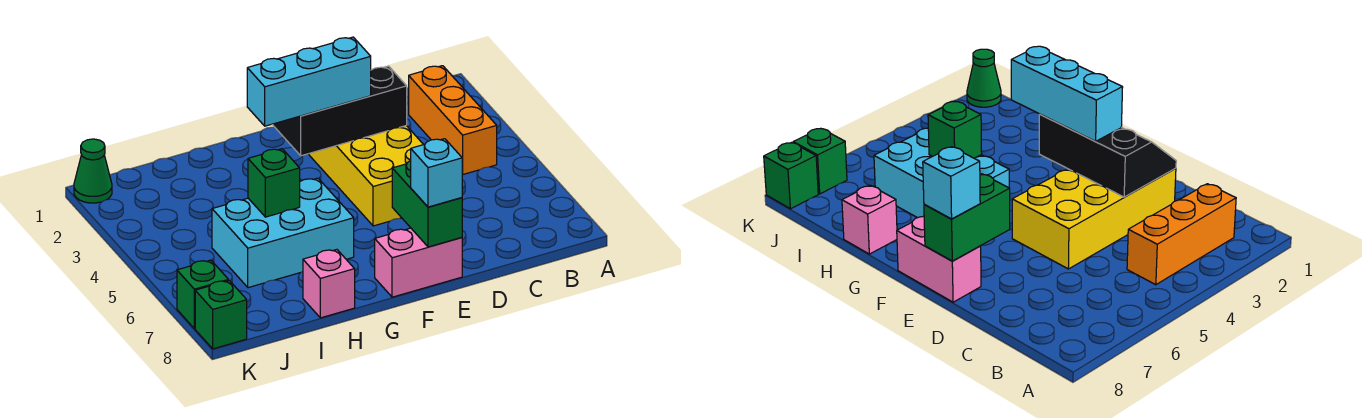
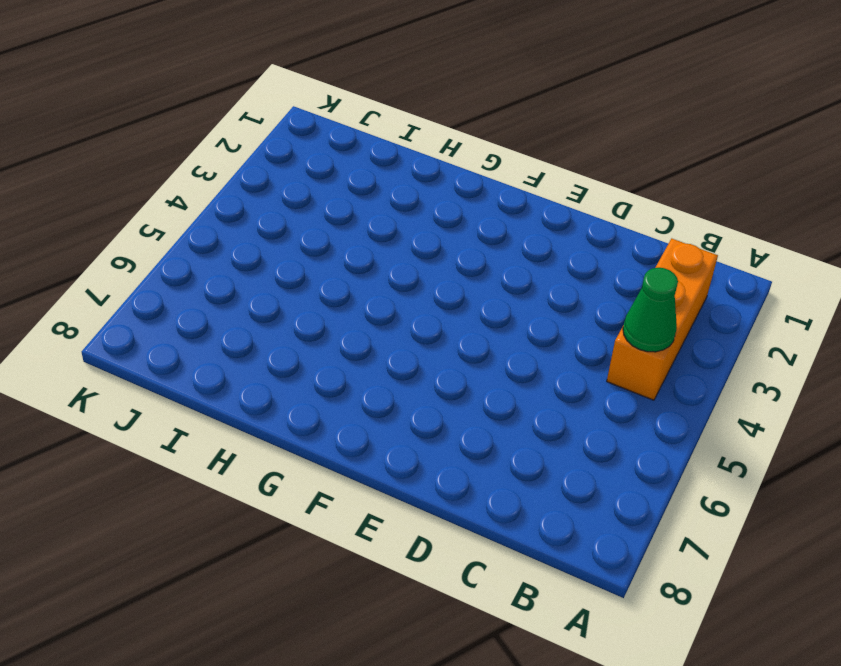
green cone B4 level 2 -> green cone K1 level 1
none -> yellow brick D2:E5 level 1
none -> pink brick E8:F8 level 1
none -> cyan brick G5:I6 level 1

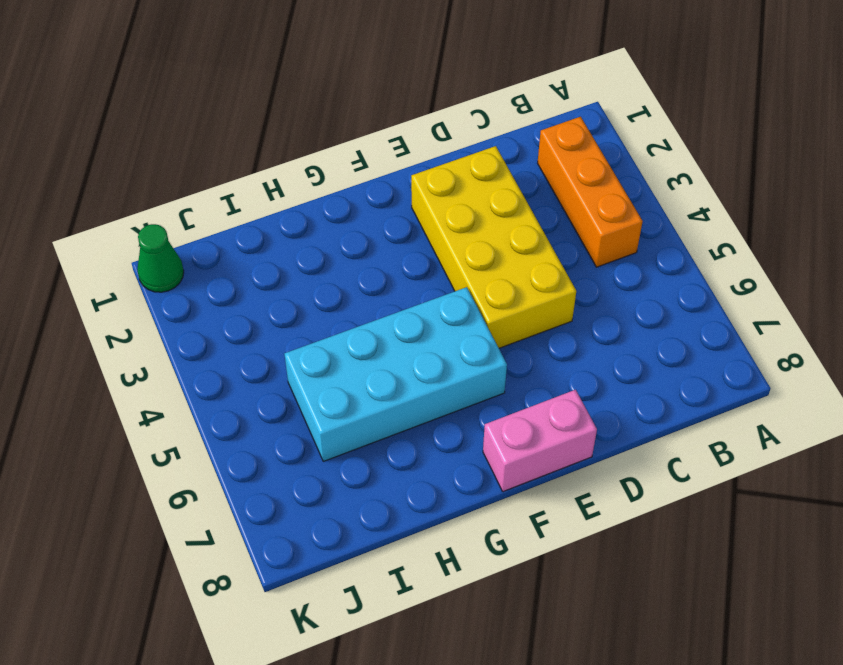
cyan brick F5:I6 level 1 -> cyan brick G5:I6 level 1
none -> pink brick H8 level 1
none -> green brick K7 level 1
none -> green brick K8 level 1

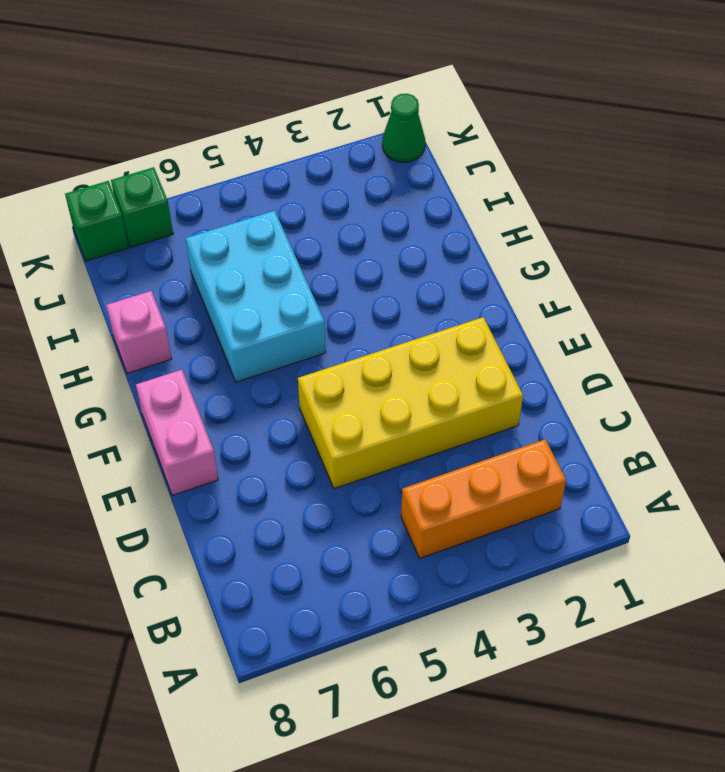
none -> black slope D2:F3 level 2 top 3
none -> green brick E7:E8 level 2
none -> green brick H5 level 2

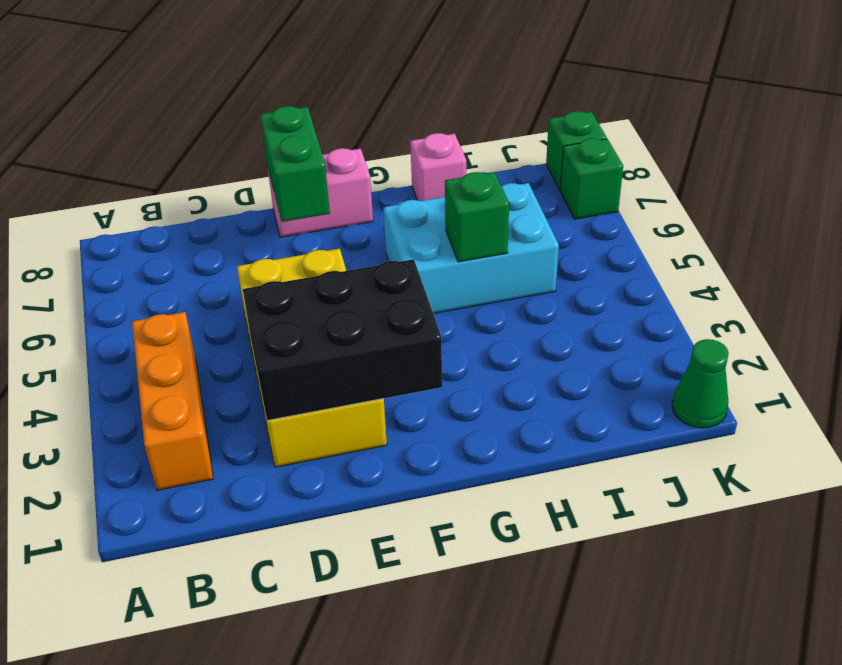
black brick D2:F3 level 2 -> black slope D2:F3 level 2 top 3
none -> cyan brick E3:G3 level 3
none -> cyan brick E8 level 3

